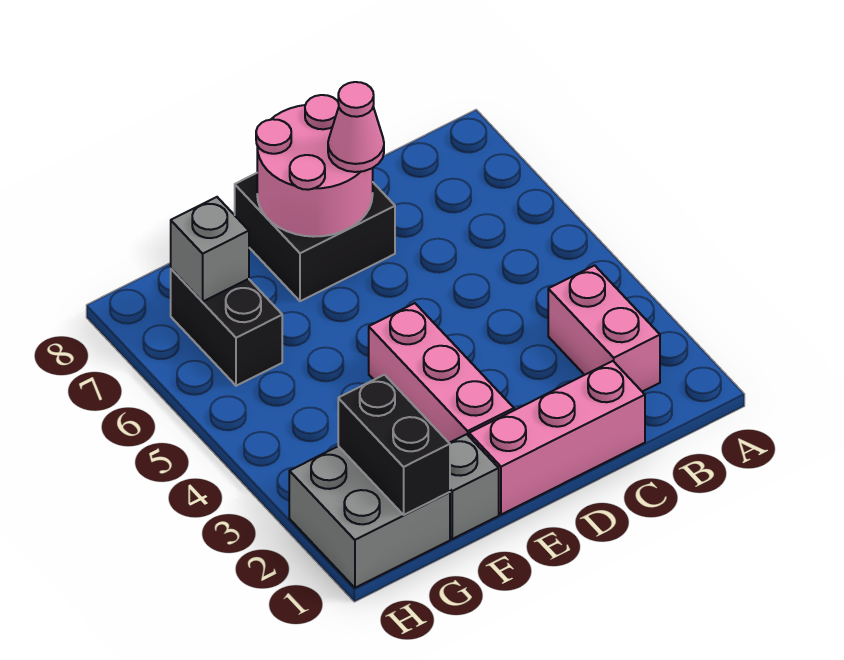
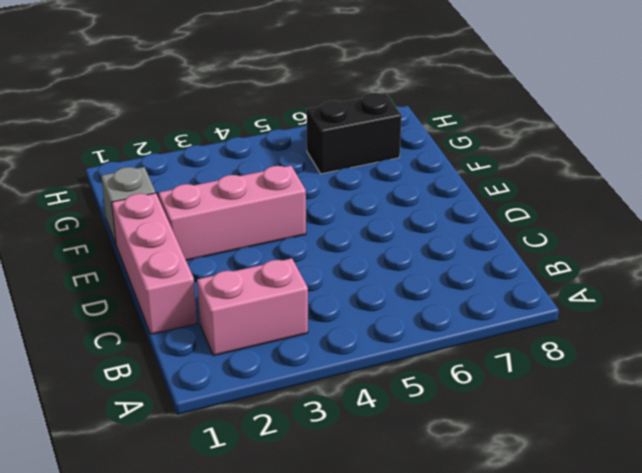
none -> black brick D7:E8 level 1
none -> grey brick G1:H2 level 1

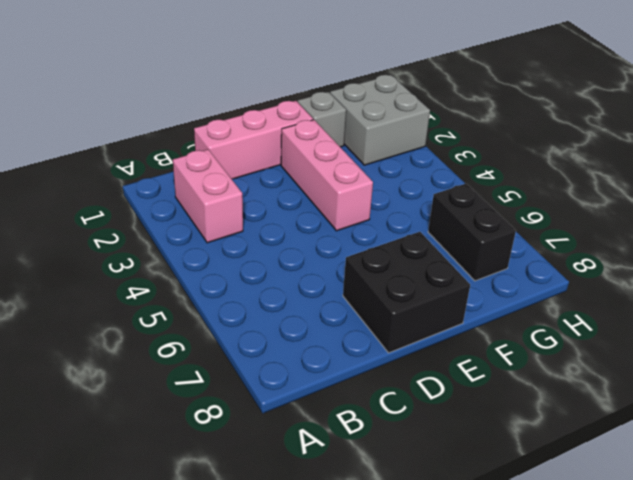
none -> pink round brick D7:E8 level 2
none -> black brick G1:G2 level 2

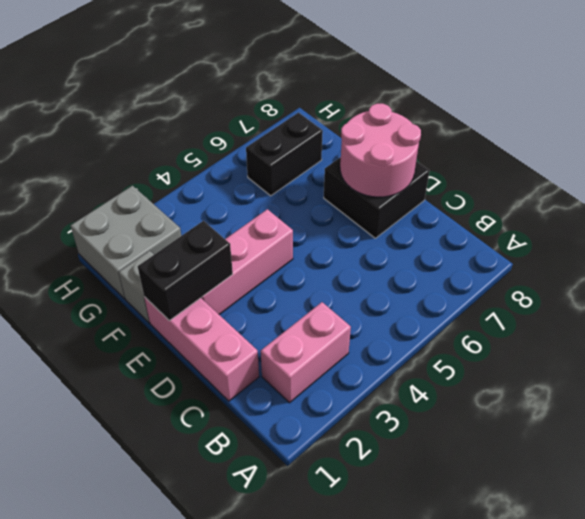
black brick E1:E2 level 2 -> black brick G1:G2 level 2
none -> grey brick G7 level 2
none -> pink cone D7 level 3

